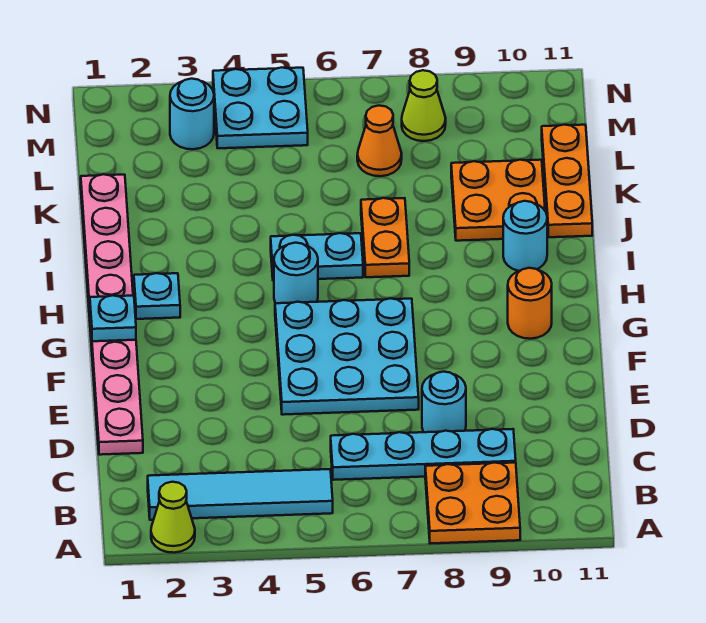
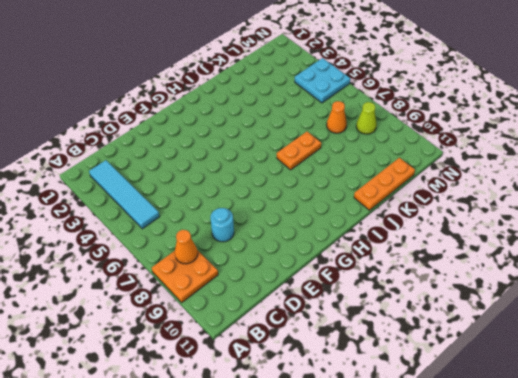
orange cone B8 level 2 -> none
none -> lime cone A2 level 1
none -> cyan plate C6:C9 level 1
none -> pink plate D1:K1 level 1

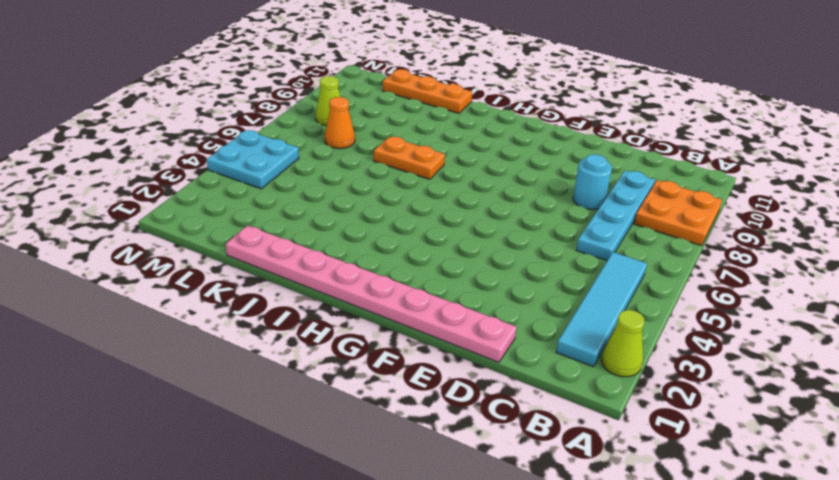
none -> cyan plate E5:G7 level 1
none -> orange round brick G10 level 1
none -> cyan plate H2 level 1

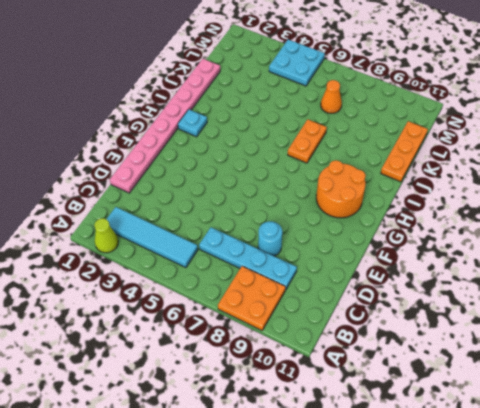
orange round brick G9:H10 level 1 -> orange round brick G10 level 1
none -> cyan plate E5:G7 level 1
none -> cyan round brick H5 level 1
none -> cyan plate I5:I6 level 1

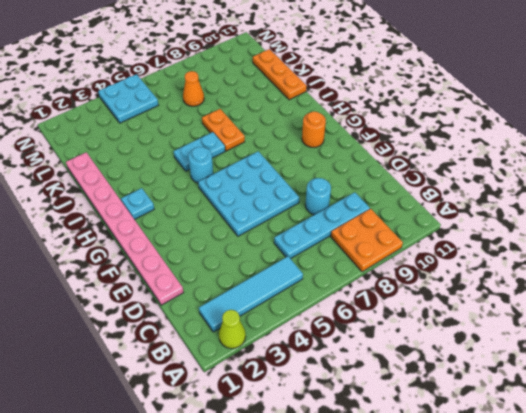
none -> cyan round brick I10 level 1
none -> orange plate J9:K10 level 1
none -> cyan round brick M3 level 1

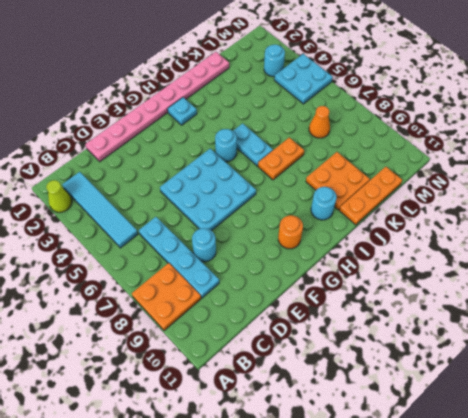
none -> lime cone M8 level 1
none -> cyan plate G1 level 2

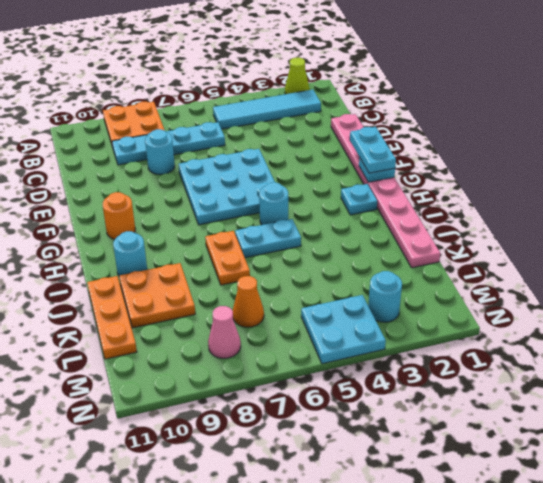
cyan plate F1:G1 level 3 -> none
pink cone M8 level 1 -> lime cone M8 level 1

